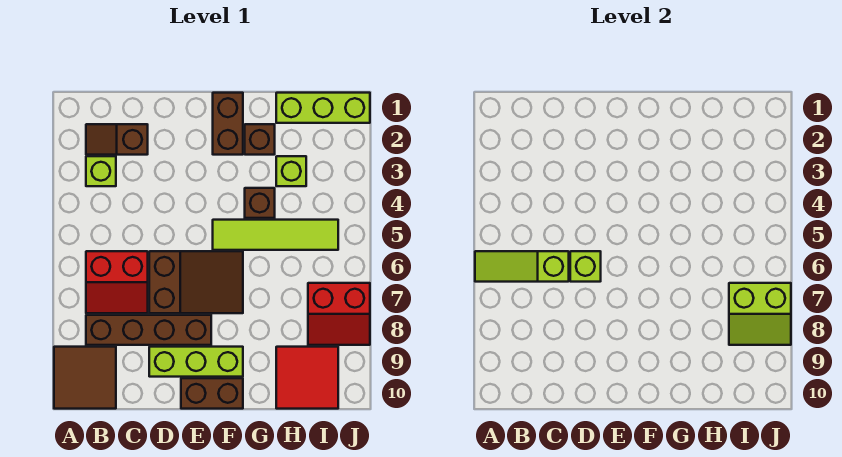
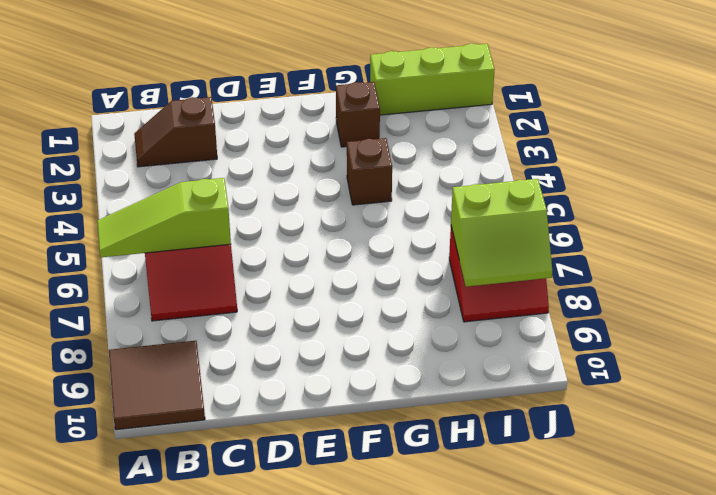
none -> lime brick B3 level 1
none -> brown brick B8:E8 level 1
none -> brown slope D6:F7 level 1 top D

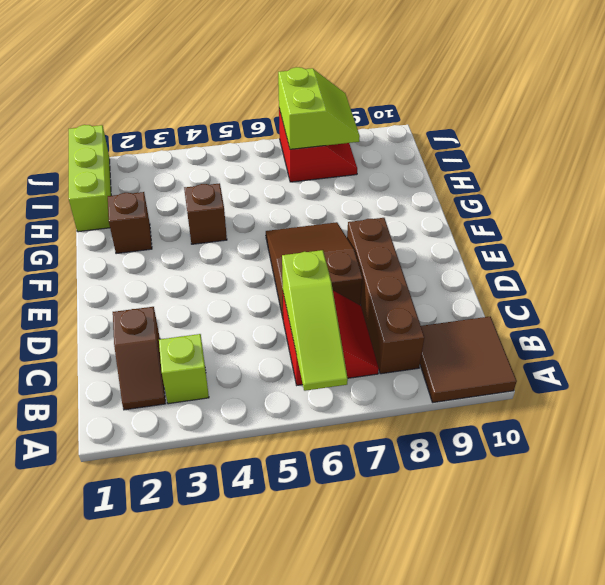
none -> lime brick D9:F9 level 1
none -> brown brick E10:F10 level 1
none -> brown brick F1:F2 level 1

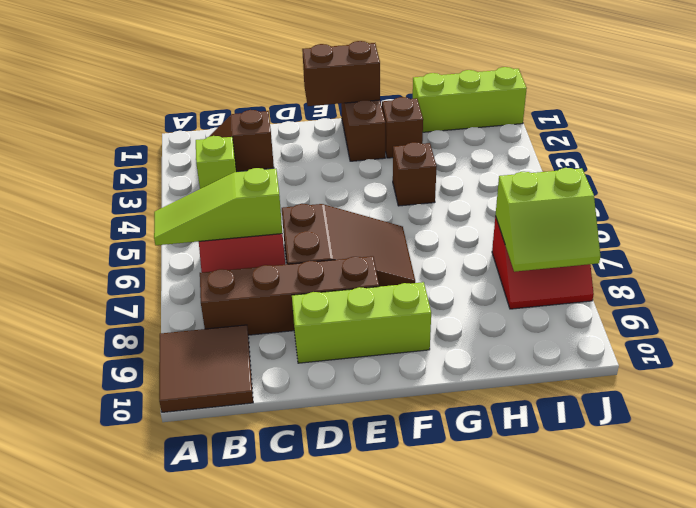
brown brick E1:F1 level 2 -> brown brick E10:F10 level 1
none -> lime tile F5:I5 level 1
none -> lime brick H3 level 1
none -> red tile H9:I10 level 1

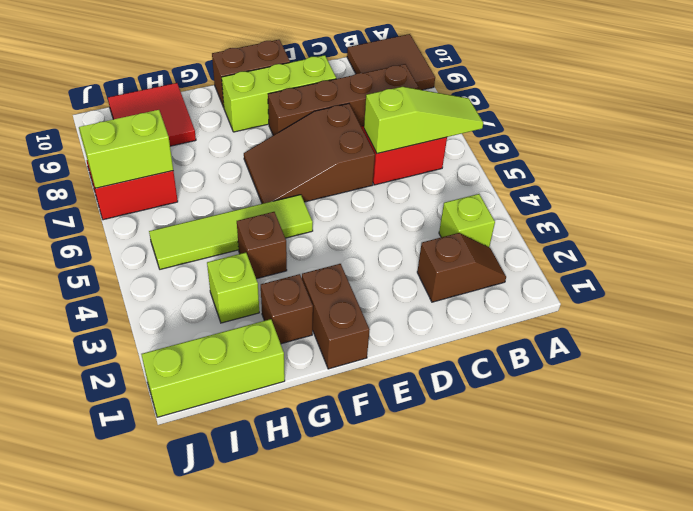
none -> lime brick D6 level 2

